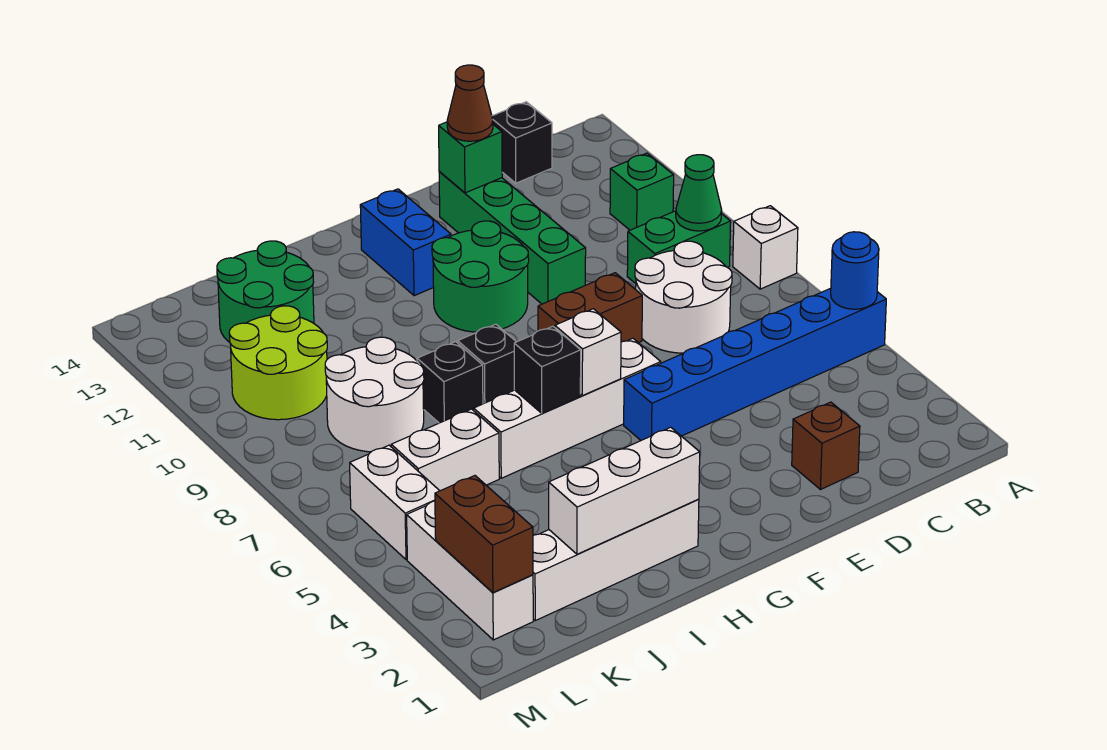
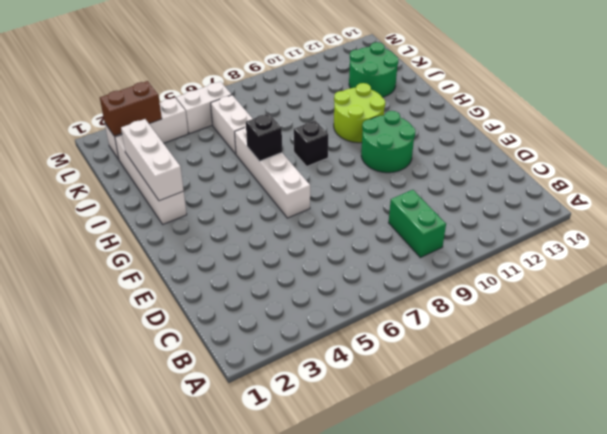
lime round brick H10:I11 level 1 -> lime round brick K10:L11 level 1
none -> blue brick A5:F5 level 1
none -> white brick A8 level 1
none -> green brick B11 level 1

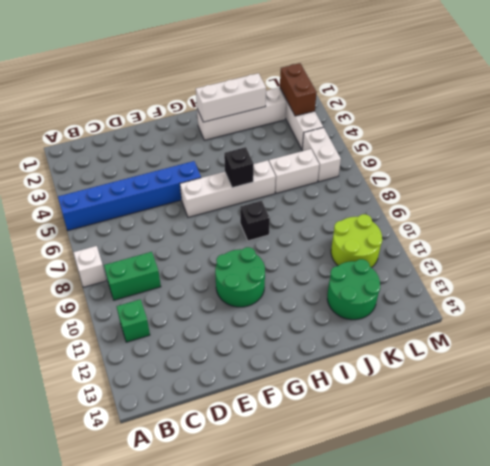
none -> white round brick C7:D8 level 1
none -> black brick C14 level 1
none -> brown brick D2 level 1

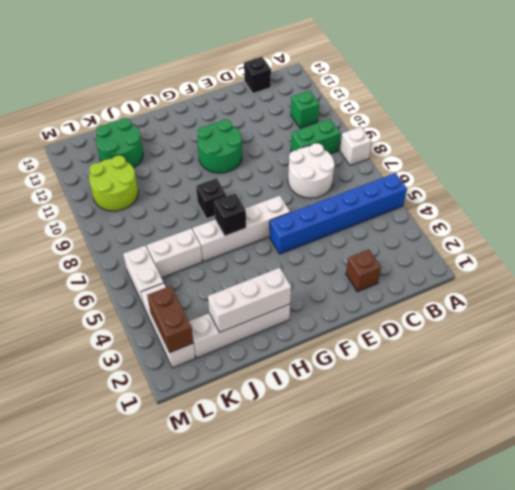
none -> brown brick E8:F8 level 1
none -> green brick E10:E13 level 1
none -> blue brick G12:G13 level 1

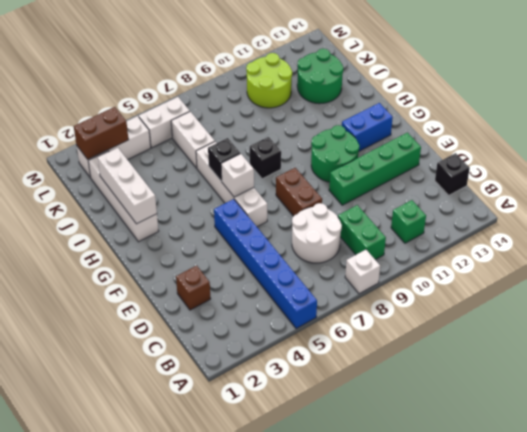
none -> black brick I8 level 1
none -> white round brick J8:K9 level 1
none -> blue round brick A5 level 2

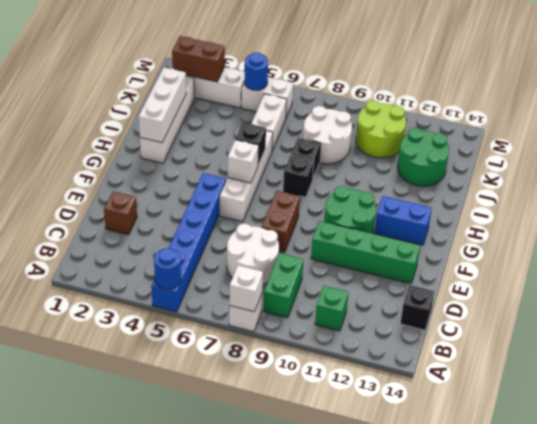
white brick A8 level 2 -> none
blue round brick L5 level 2 -> none
none -> green cone B9 level 2
none -> green brick E13 level 2
none -> brown cone E13 level 3

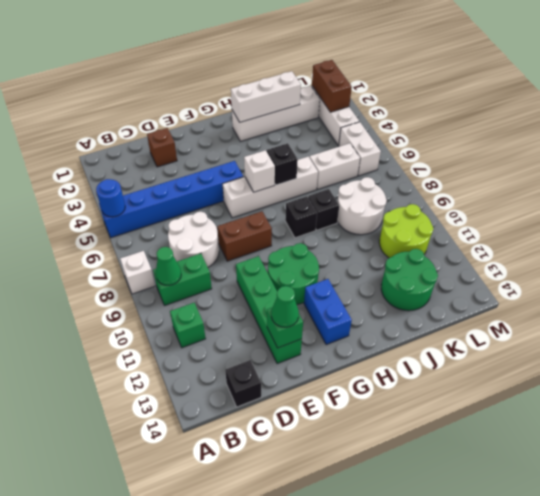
green cone E13 level 3 -> brown cone E13 level 3

